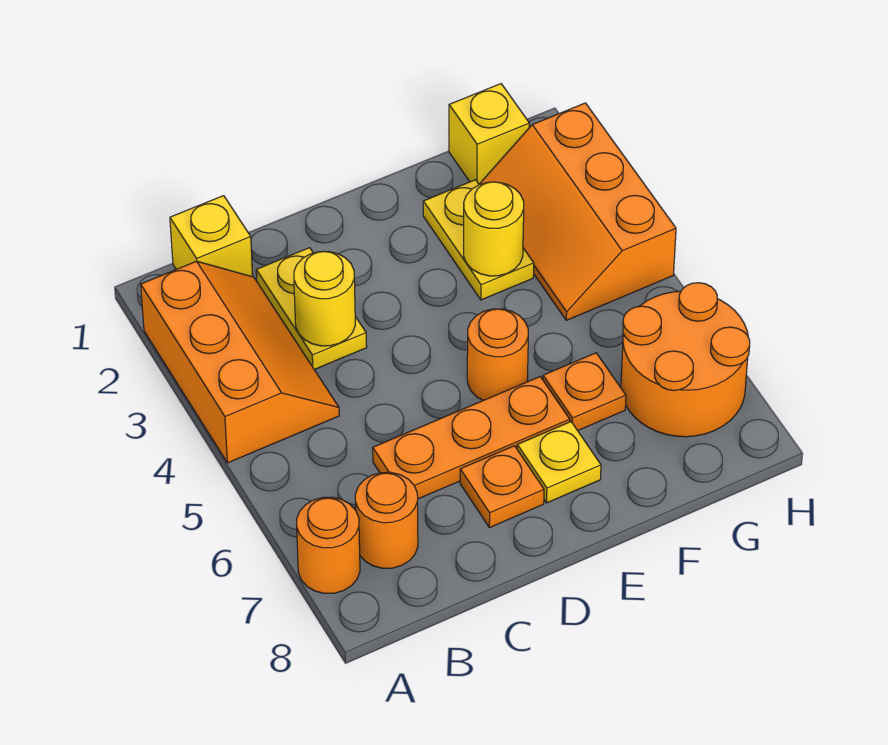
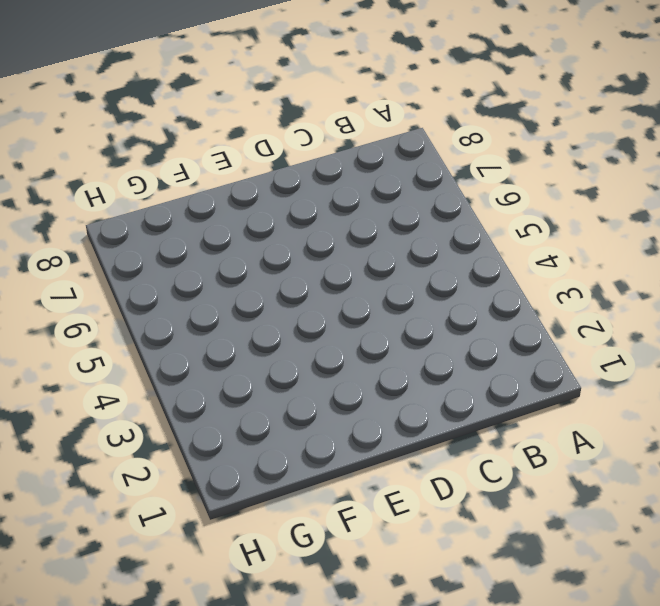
none -> orange slope A2:B4 level 1 top A
none -> orange round brick A7 level 1
none -> yellow brick B1 level 1

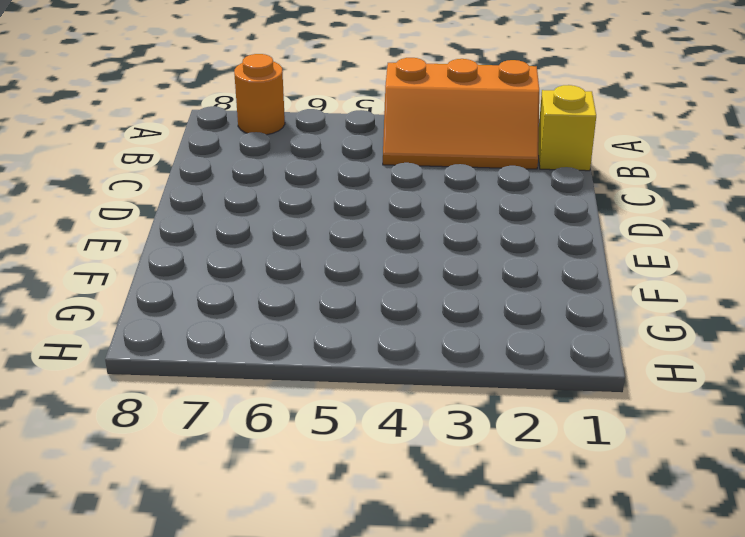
none -> orange round brick B7 level 1
none -> yellow plate C2:C3 level 1
none -> orange plate C6:E6 level 1

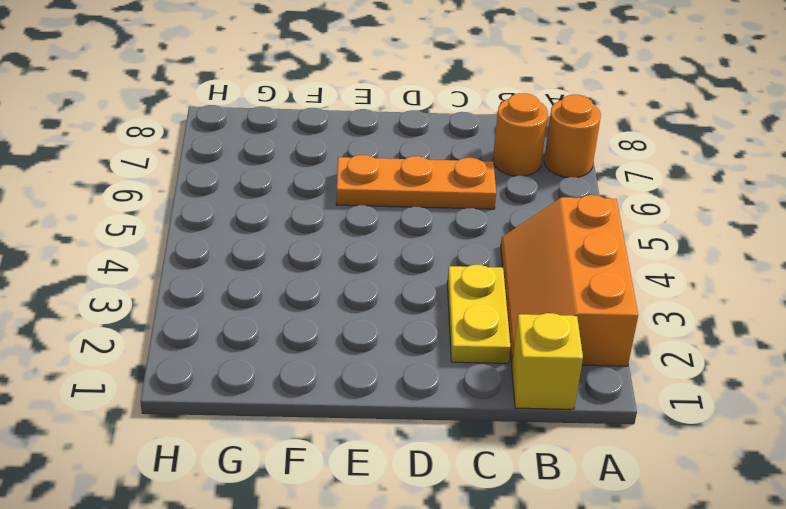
none -> orange plate D7 level 1
none -> orange round brick E5 level 1
none -> yellow plate E7 level 1

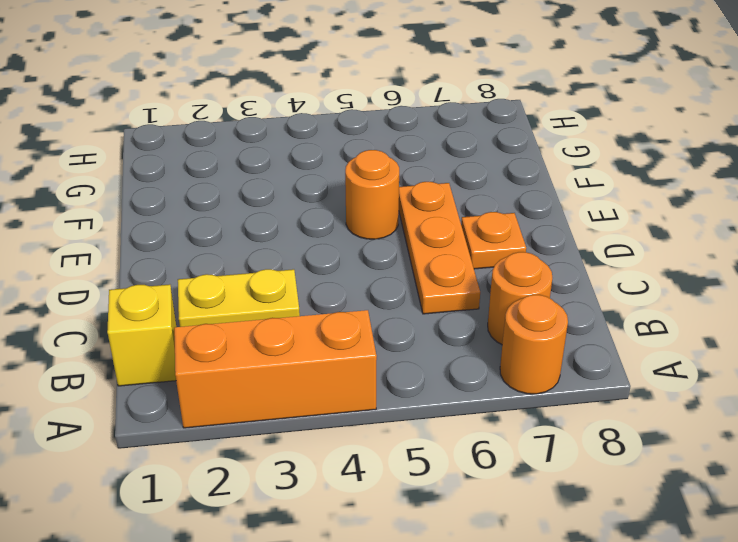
none -> yellow plate E7 level 1
none -> yellow plate F2:F3 level 1
none -> orange plate F6 level 1

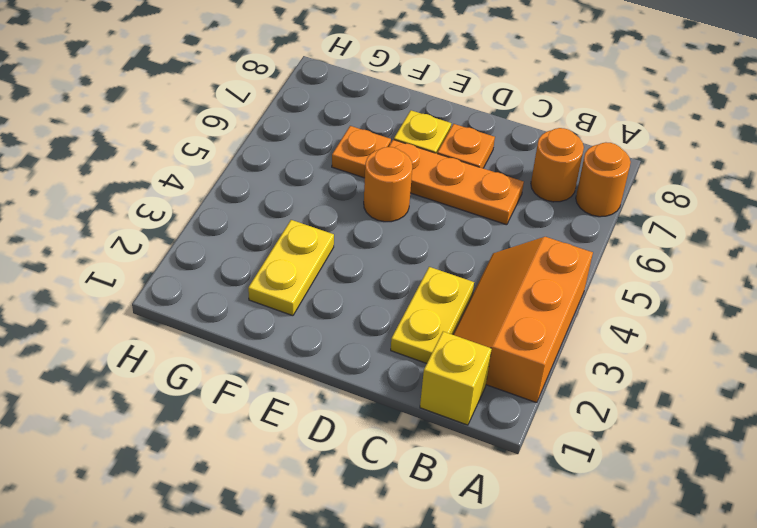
none -> yellow brick G1 level 1
none -> orange slope G2:H4 level 1 top H
none -> orange round brick G6:H7 level 1

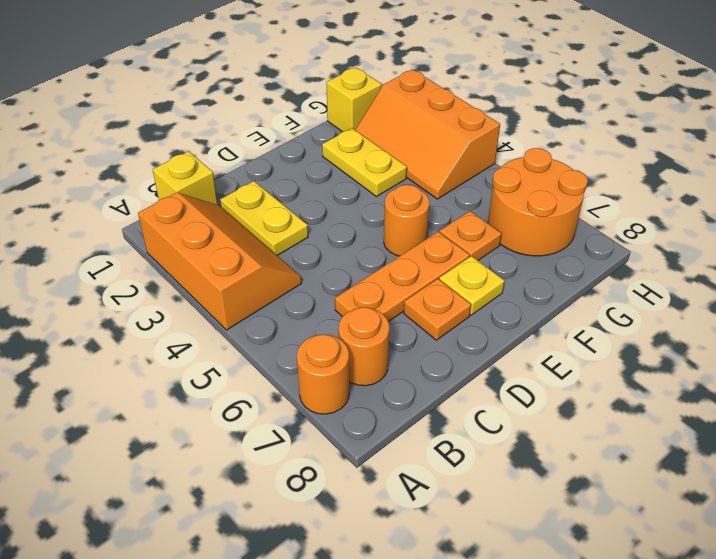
none -> yellow round brick C3 level 2
none -> yellow round brick F3 level 2

